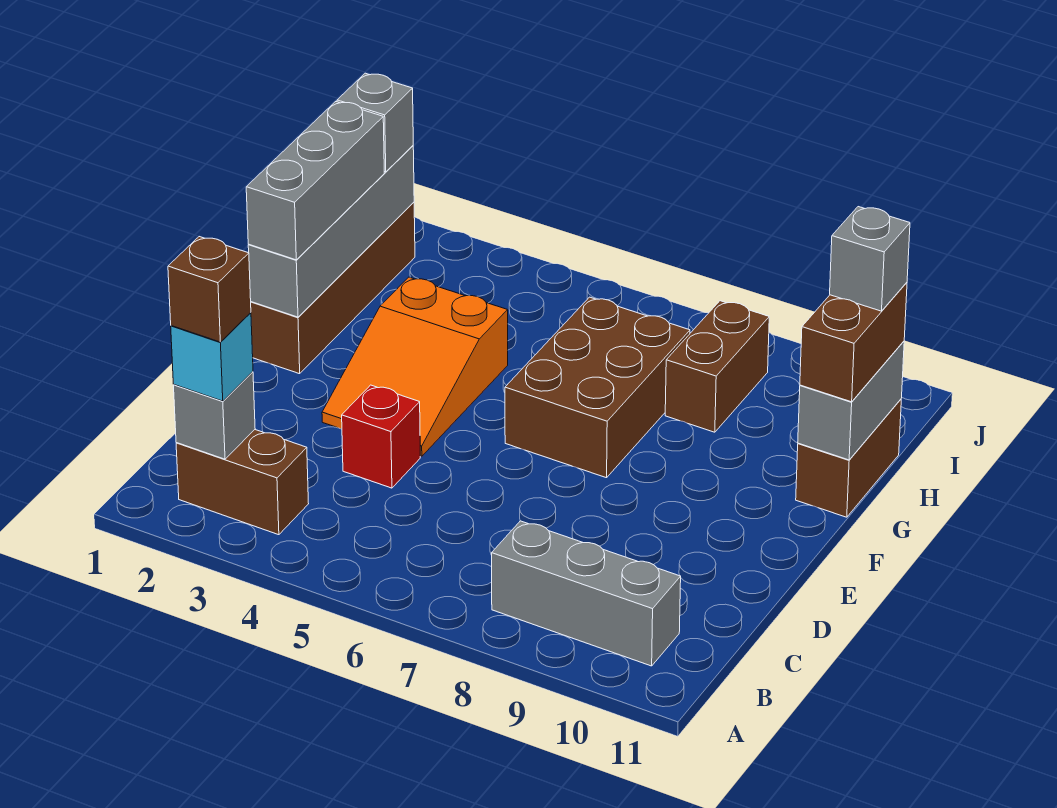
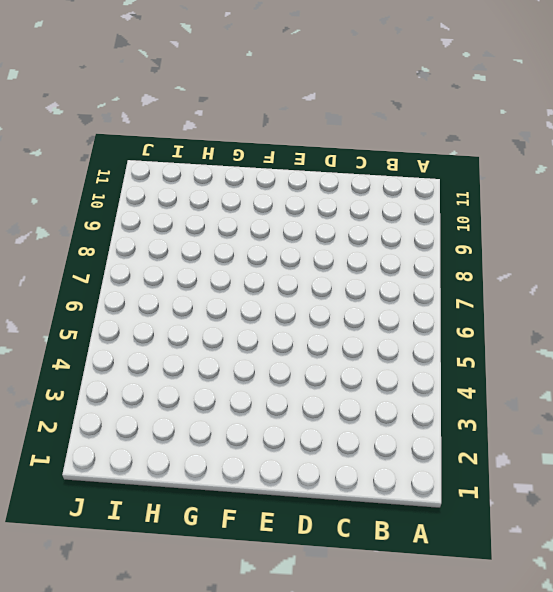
none -> brown brick B2:B3 level 1
none -> grey brick B8:B10 level 1
none -> red brick D4 level 1

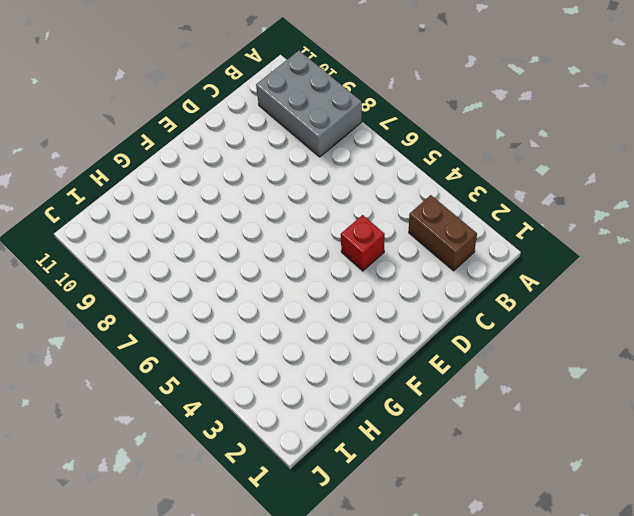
grey brick A8:B10 level 1 -> grey brick B8:B10 level 1
none -> orange slope E3:G4 level 1 top G
none -> brown brick F1:I1 level 1
none -> brown brick F6:H7 level 1

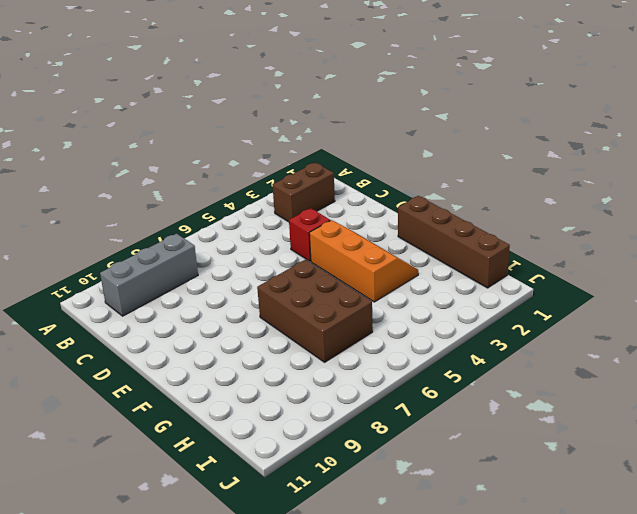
orange slope E3:G4 level 1 top 4 -> orange slope E3:G4 level 1 top G
none -> brown brick G11:H11 level 1
none -> brown brick H8:I8 level 1
none -> grey brick B2 level 2

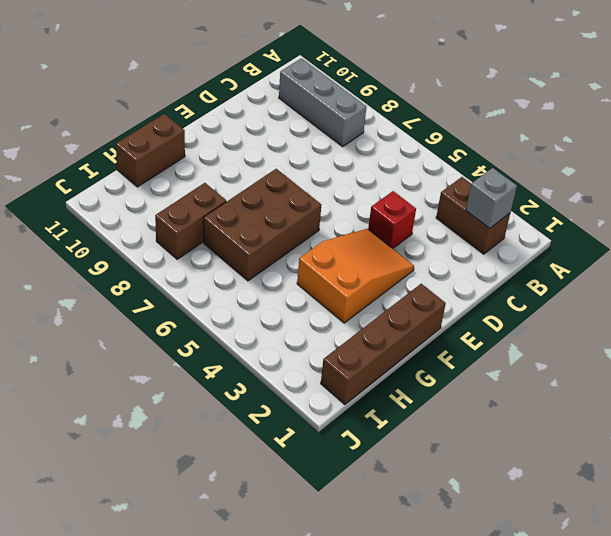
none -> grey brick F1:I1 level 2
none -> grey brick G11:H11 level 2
none -> cyan brick B2 level 3

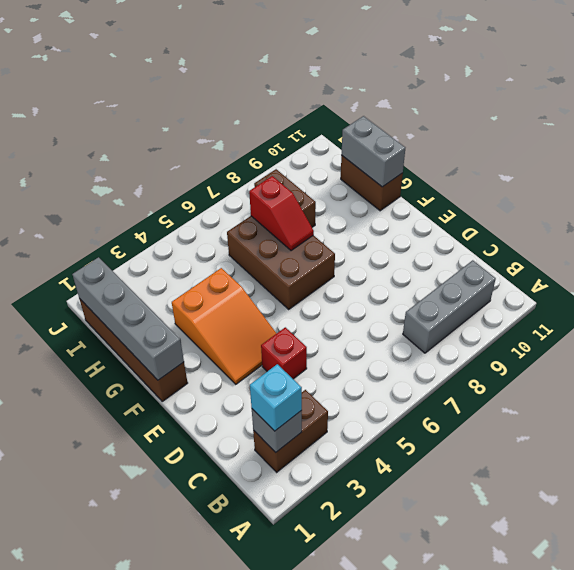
red slope G7:H7 level 2 top H -> none
none -> grey brick F1:H1 level 3
none -> brown brick G11:H11 level 3
none -> grey brick I1 level 3

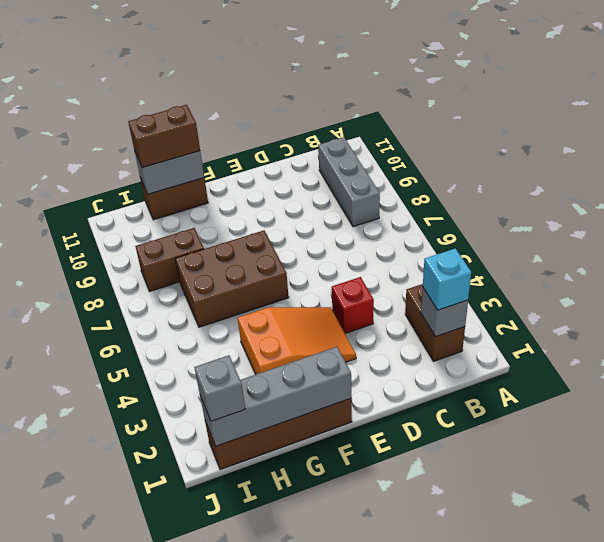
none -> grey brick F1:H1 level 3
none -> brown brick B2 level 4
none -> grey brick H11 level 4

